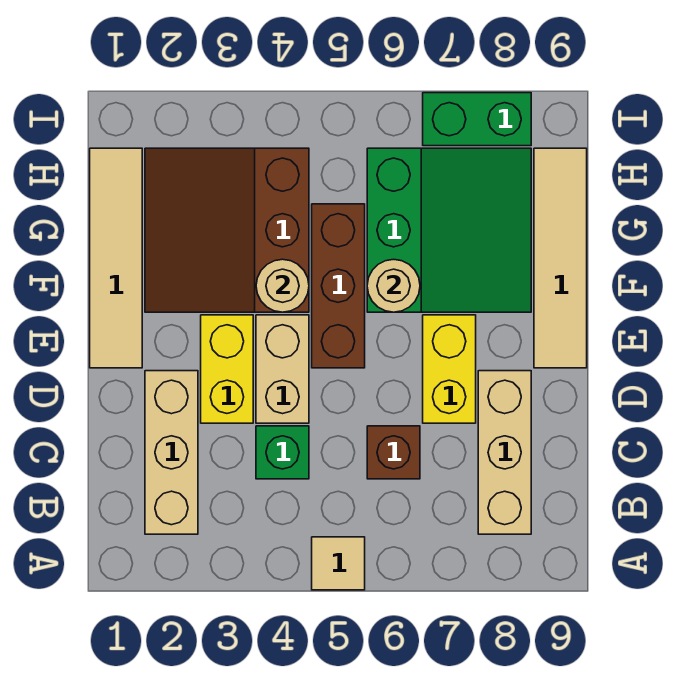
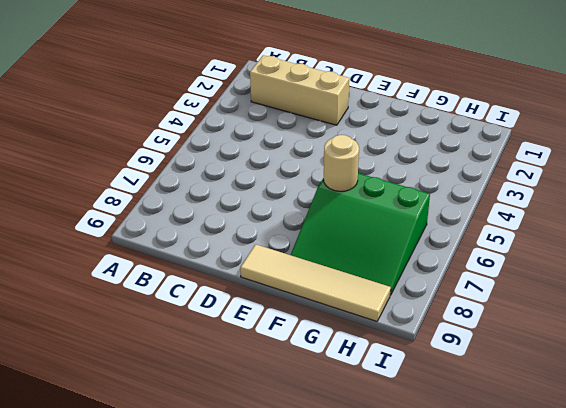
none -> tan tile A5 level 1
none -> tan brick B8:D8 level 1
none -> green brick C4 level 1

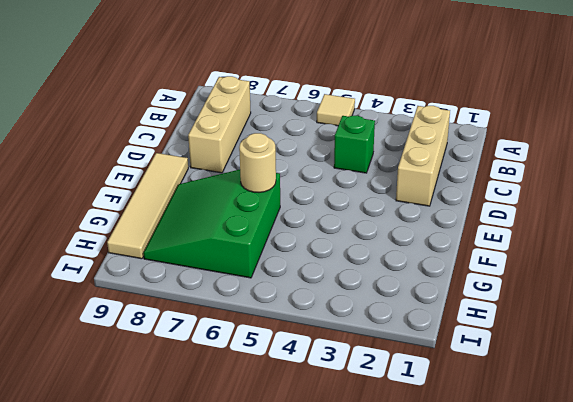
none -> brown brick C6 level 1
none -> yellow brick D3:E3 level 1
none -> tan brick D4:E4 level 1

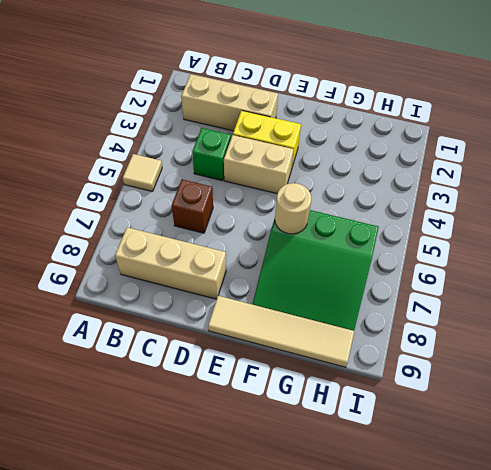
none -> yellow brick D7:E7 level 1
none -> tan tile E1:H1 level 1
none -> brown brick E5:G5 level 1

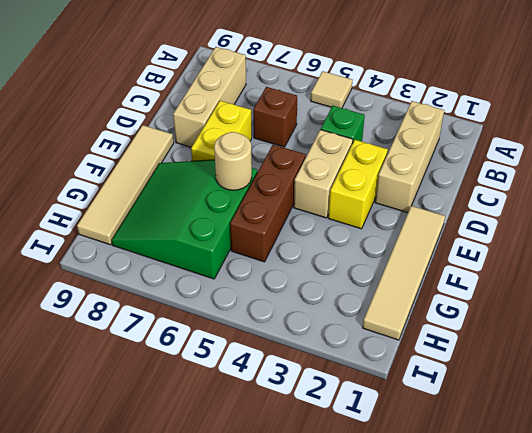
none -> brown slope F2:H4 level 1 top 4
none -> green brick I7:I8 level 1
none -> tan round brick F4 level 2

